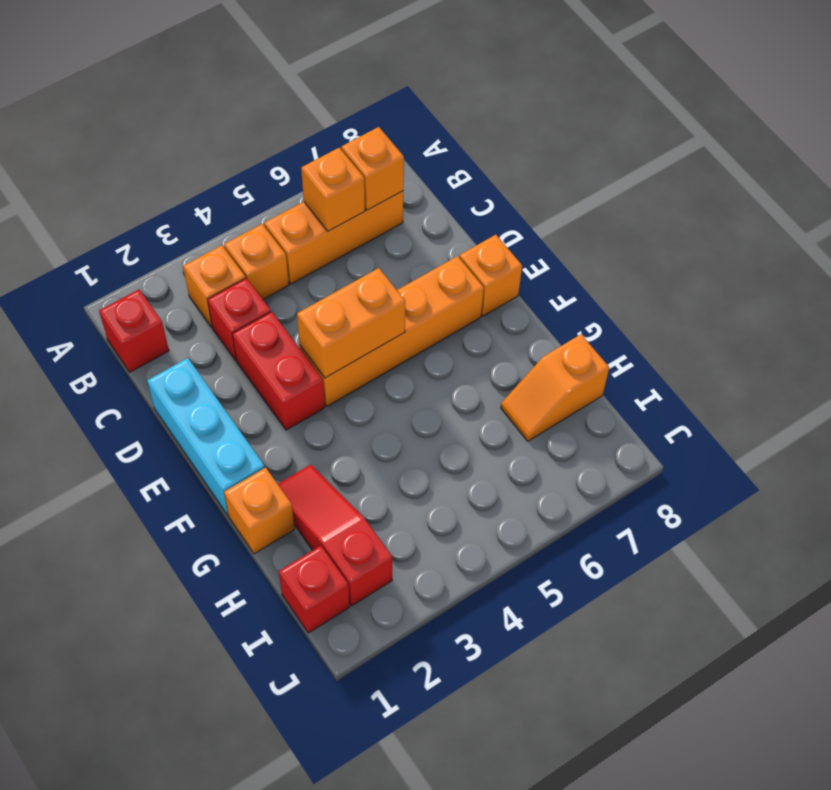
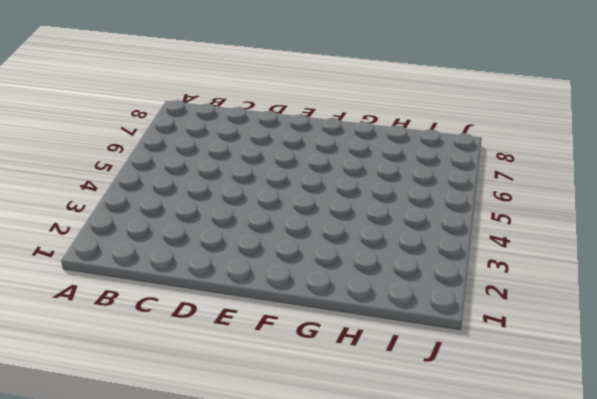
none -> red brick B1 level 1
none -> orange brick B3 level 1
none -> orange brick B4 level 1

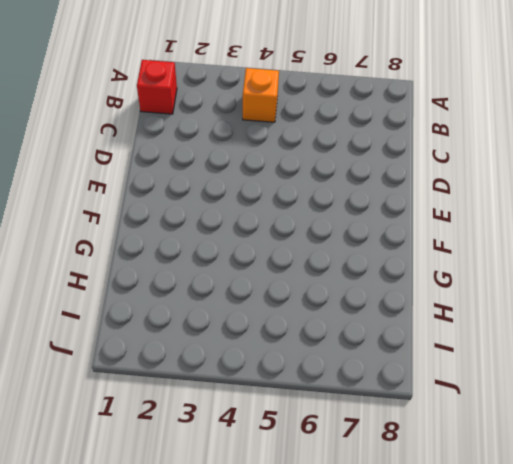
none -> orange brick B3 level 1
none -> orange brick B5:B7 level 1
none -> red brick C3 level 1

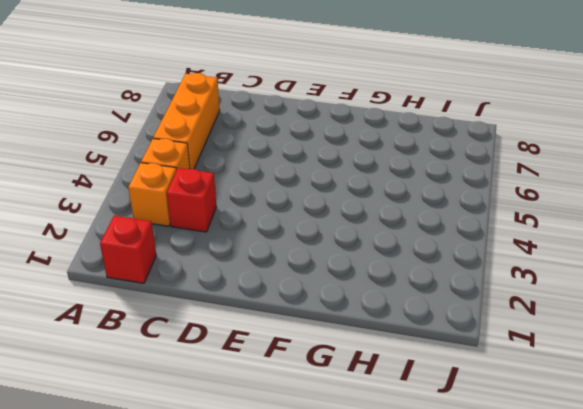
none -> cyan brick D1:F1 level 1
none -> red brick D3:E3 level 1
none -> orange brick E4:E7 level 1

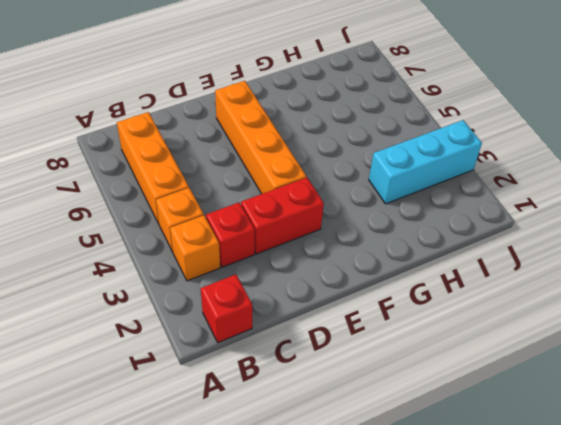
cyan brick H3:J3 level 1 -> cyan brick D1:F1 level 1
none -> orange brick E8 level 1
none -> orange brick G1 level 1
none -> red slope G2:I2 level 1 top I

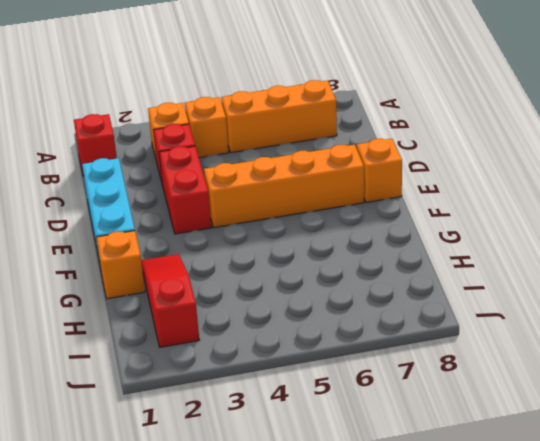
none -> orange slope H7:H8 level 1 top 8
none -> red brick I1 level 1
none -> orange brick B6 level 2

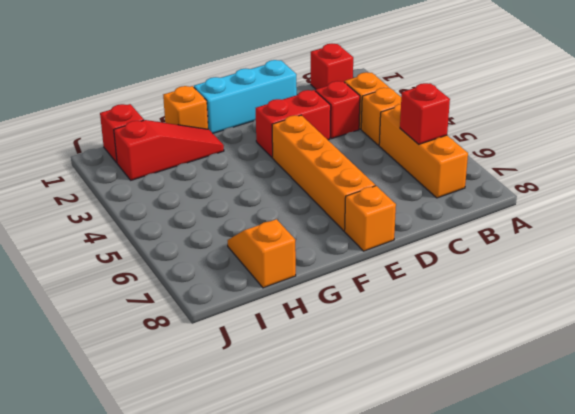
red brick B6 level 2 -> orange brick B6 level 2
none -> orange brick B7 level 2
none -> orange brick E4:E5 level 2

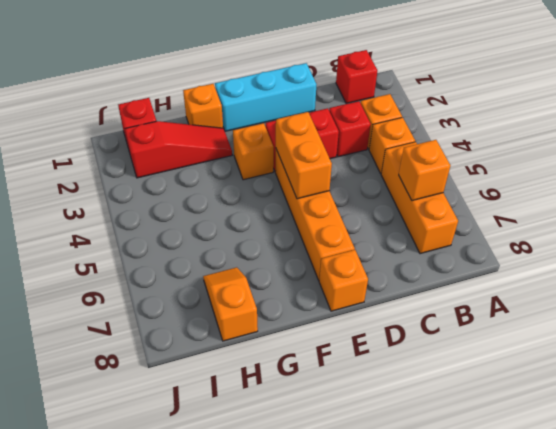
orange brick F3 level 1 -> orange brick B7 level 2

